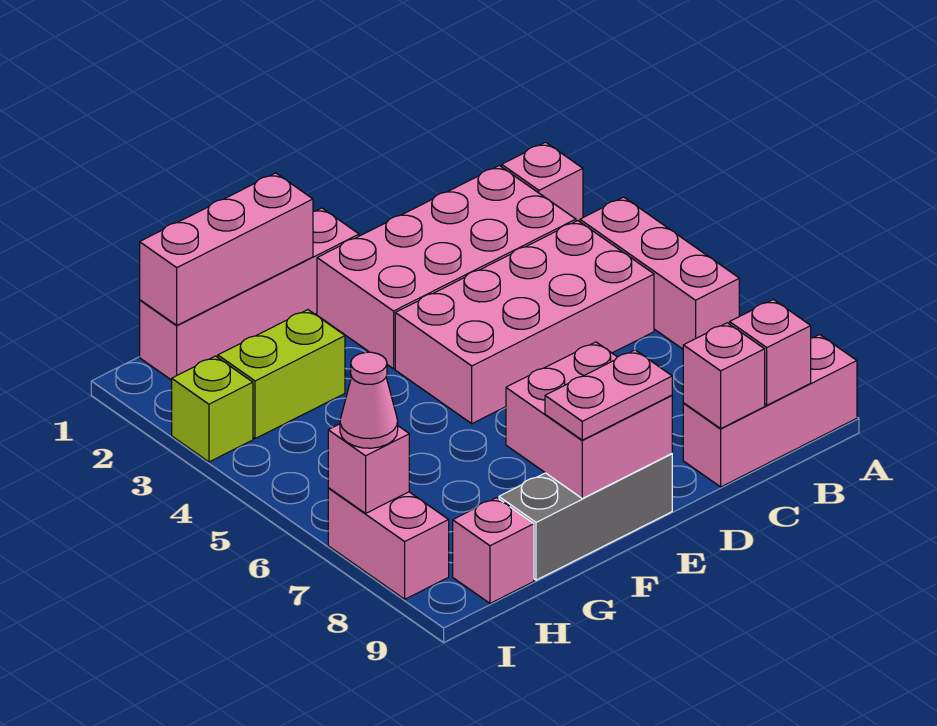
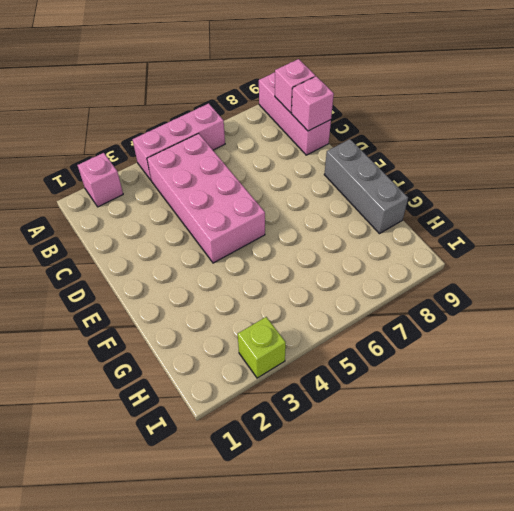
none -> pink brick B2:E3 level 1
none -> pink brick E1:H1 level 1
none -> lime brick G3:H3 level 1

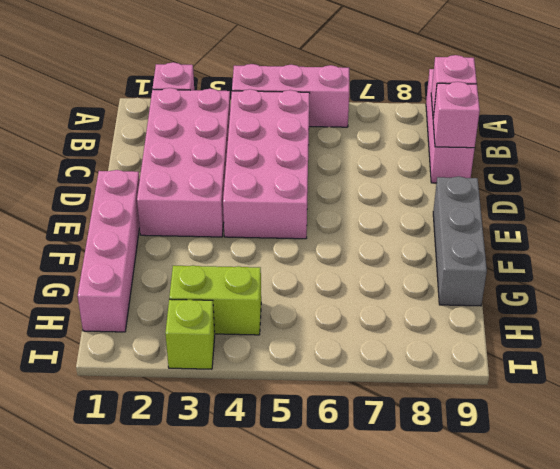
lime brick H3:H4 level 1 -> lime brick G3:H3 level 1
none -> pink brick H9 level 1
none -> pink brick I7:I8 level 1
none -> pink brick E8:F9 level 2

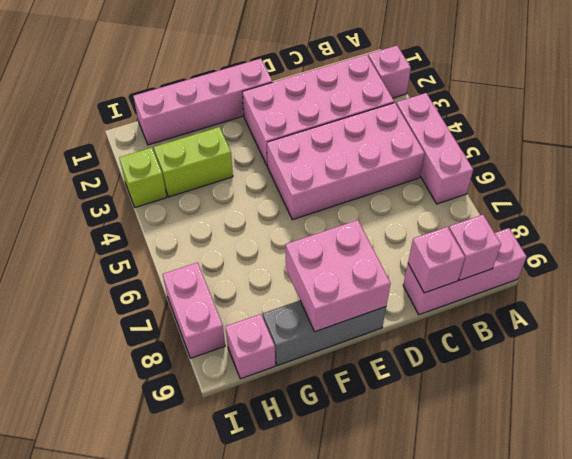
none -> pink brick F1:H1 level 2
none -> pink brick I7 level 2
none -> pink plate E9:F9 level 3

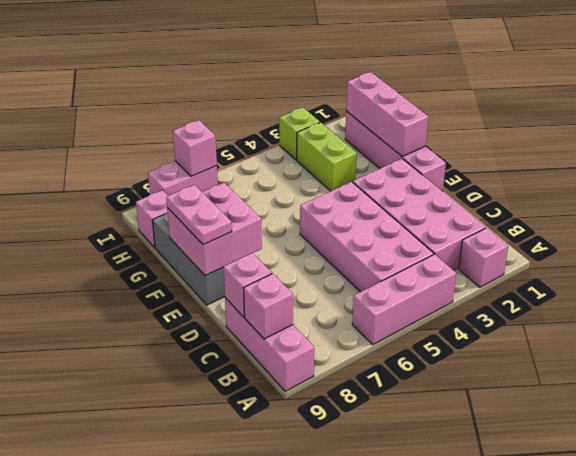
none -> pink cone I7 level 3

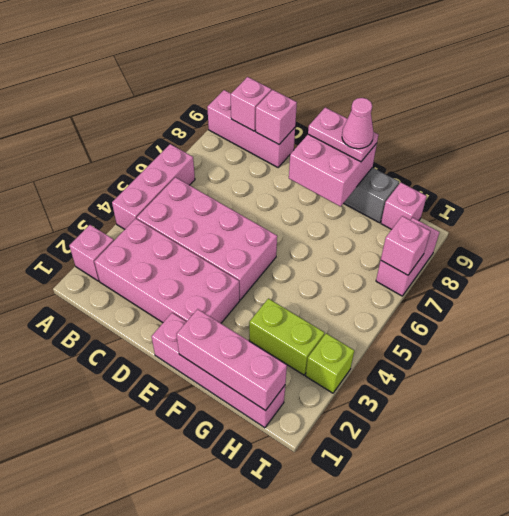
pink cone F9 level 4 -> pink cone I7 level 3

